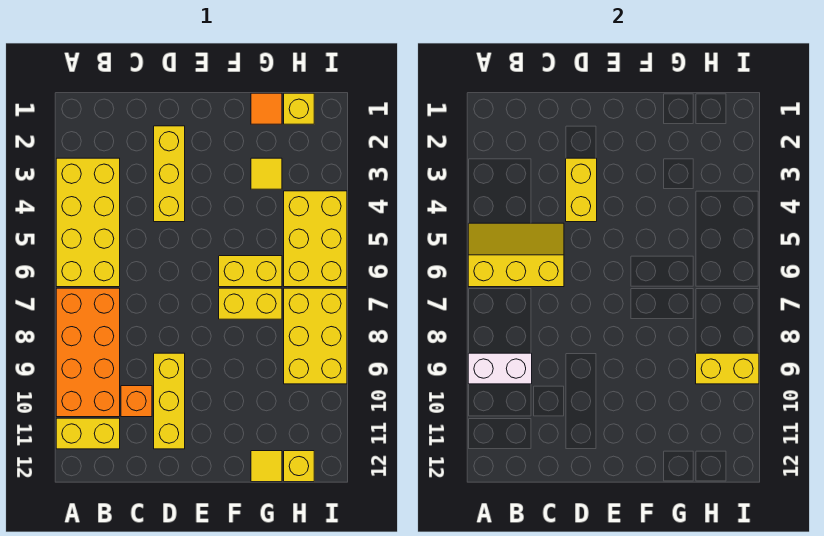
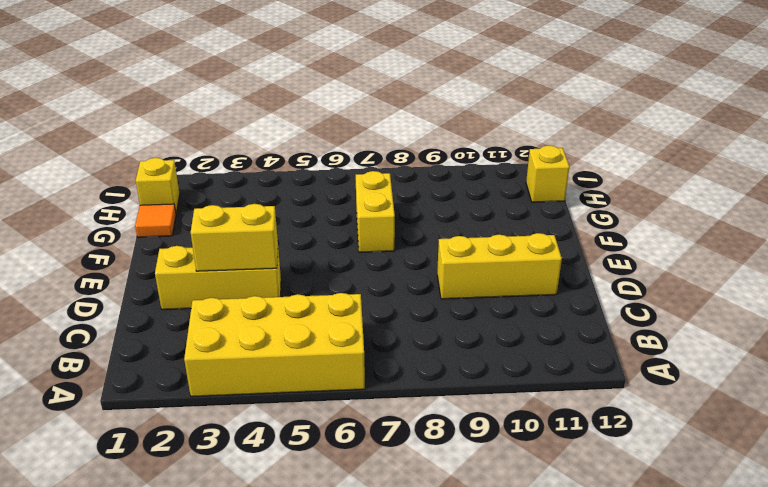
none -> orange brick A7:B10 level 1
none -> yellow brick A11:B11 level 1
none -> orange brick C10 level 1

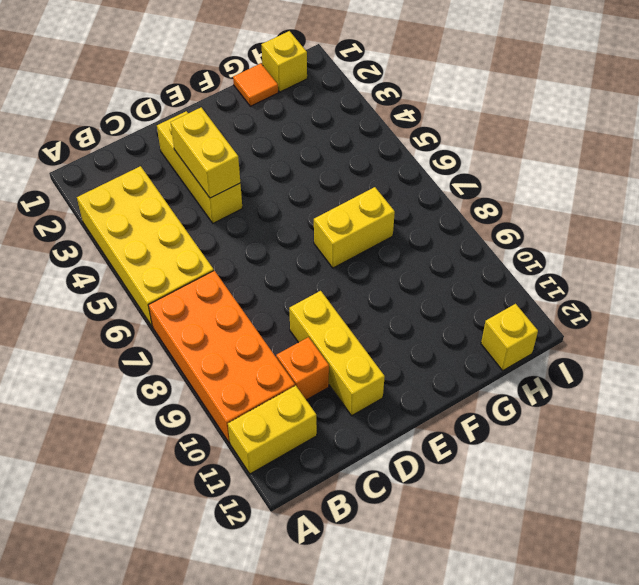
none -> yellow brick F6:G6 level 1
none -> yellow tile G3 level 1
none -> yellow tile G12 level 1

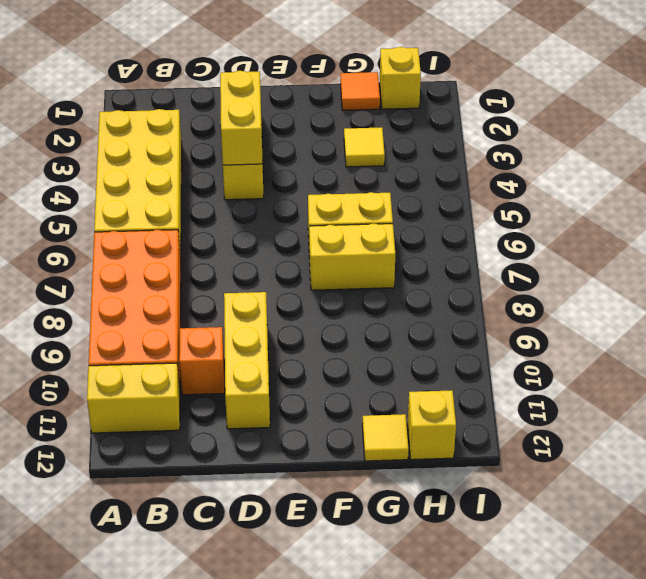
none -> yellow brick H4:I6 level 1
none -> yellow brick H7:I9 level 1
none -> yellow slope A5:C6 level 2 top 6

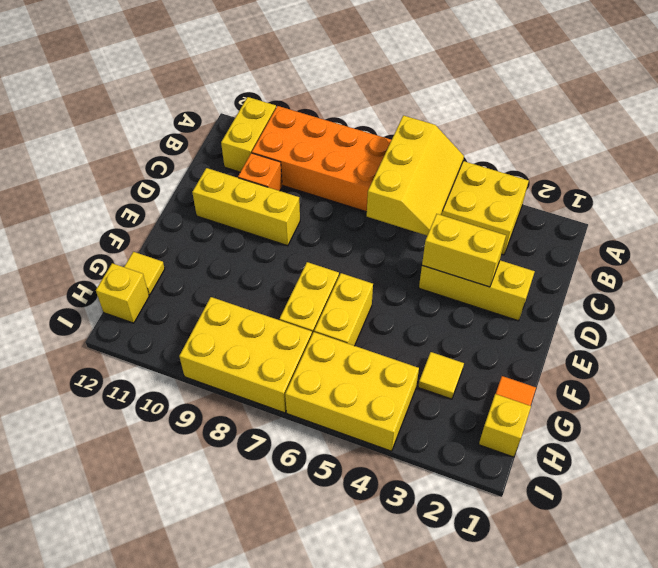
none -> white brick A9:B9 level 2
none -> yellow brick H9:I9 level 2

